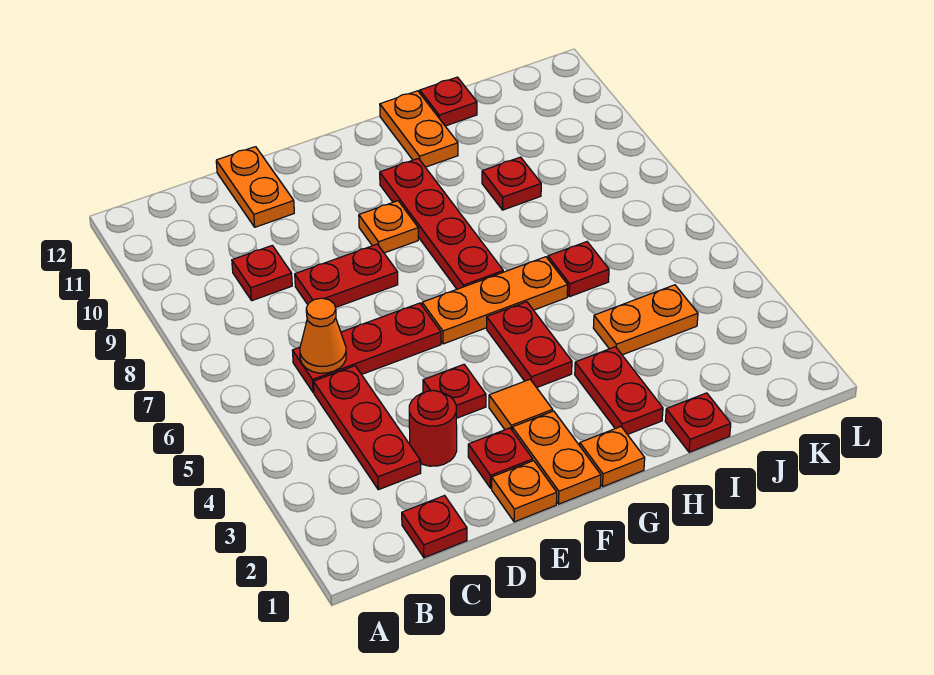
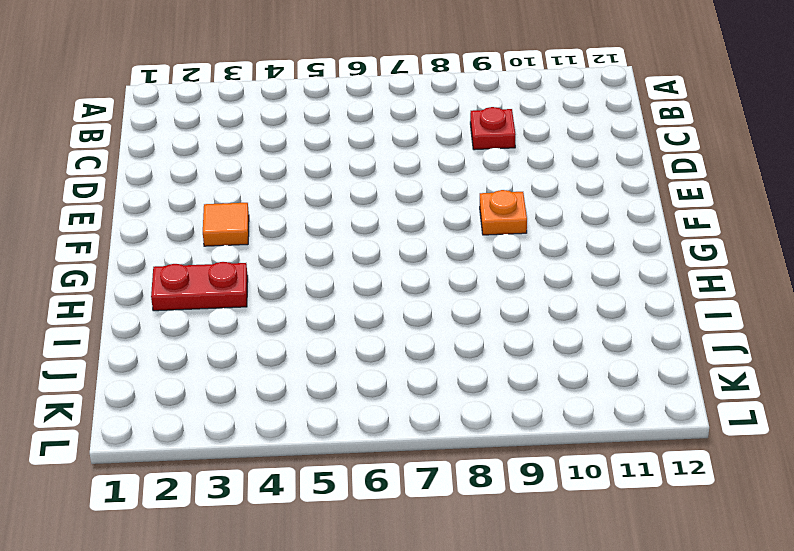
none -> red plate C1 level 1
none -> red plate C3:C5 level 1
none -> red plate C6:E6 level 1

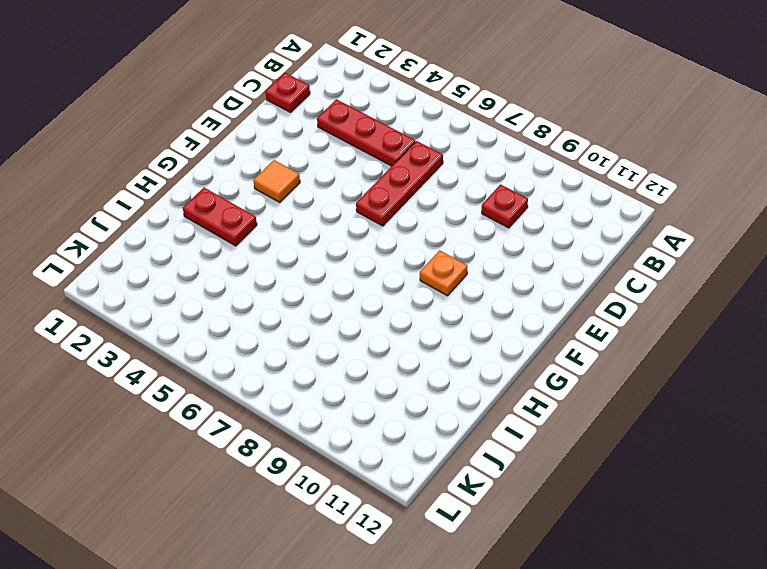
none -> red round brick D3 level 1
none -> red plate D8:E8 level 1
none -> orange plate D11:D12 level 1

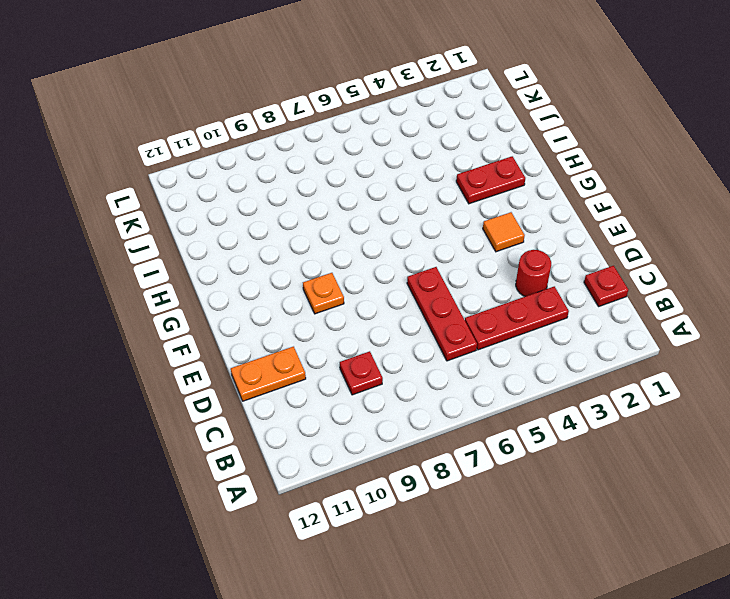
none -> red plate D8:E8 level 1
none -> orange plate E1 level 1
none -> red plate E2 level 1

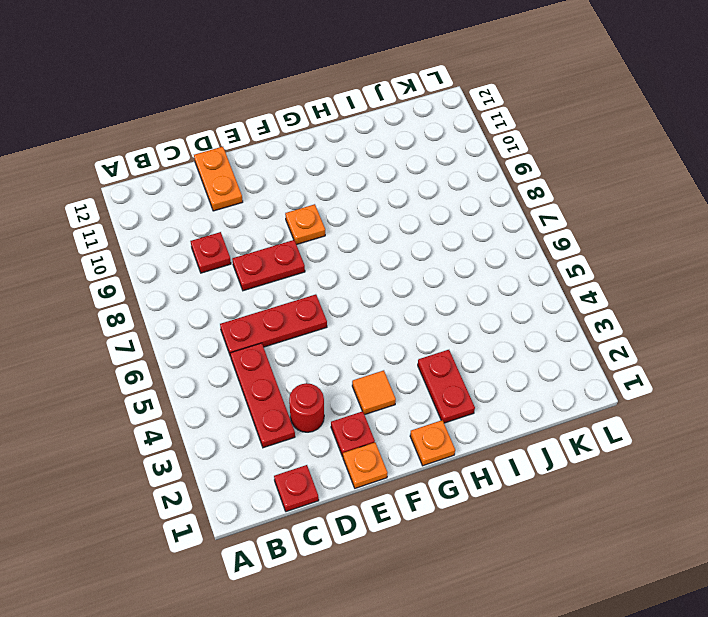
none -> red plate E4 level 1
none -> orange plate F1:F2 level 1
none -> orange plate F6:H6 level 1

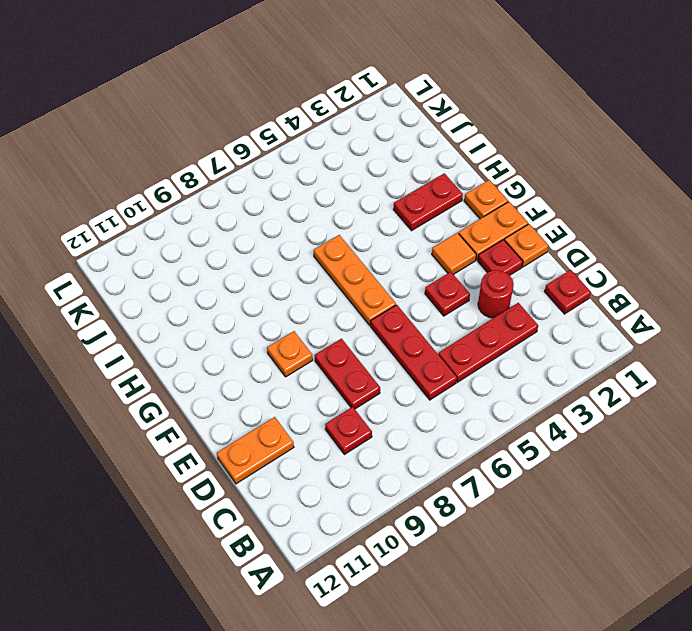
none -> red plate G4:G5 level 1
none -> red plate G7:G10 level 1
none -> orange plate H11:H12 level 1

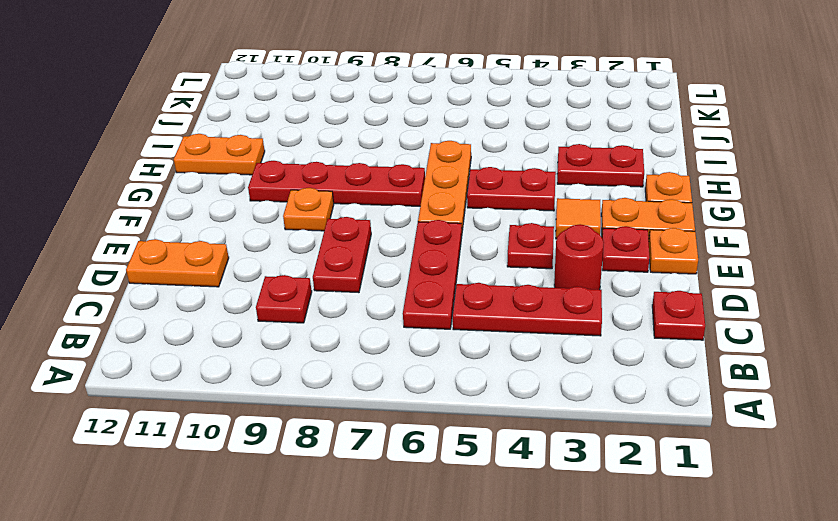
none -> red plate I1 level 1
none -> orange plate I4:J4 level 1
none -> red plate I6 level 1

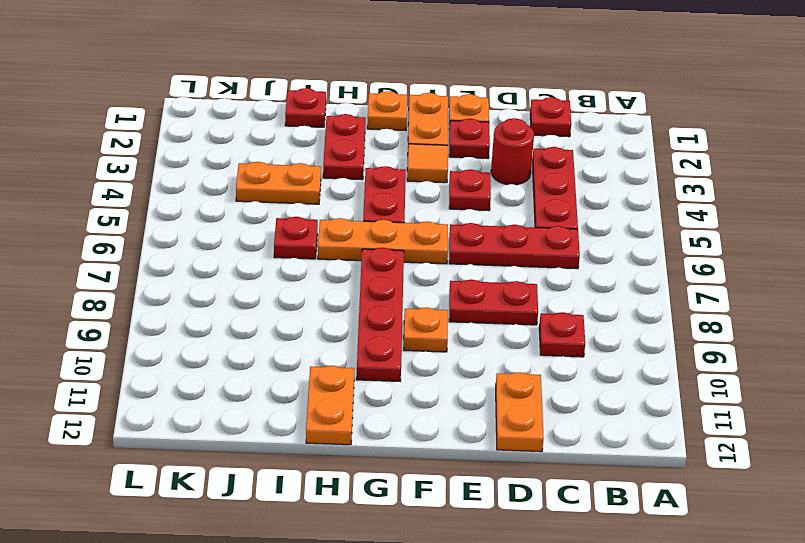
none -> red plate I9 level 1
none -> red plate I12 level 1
none -> orange cone C6 level 2

